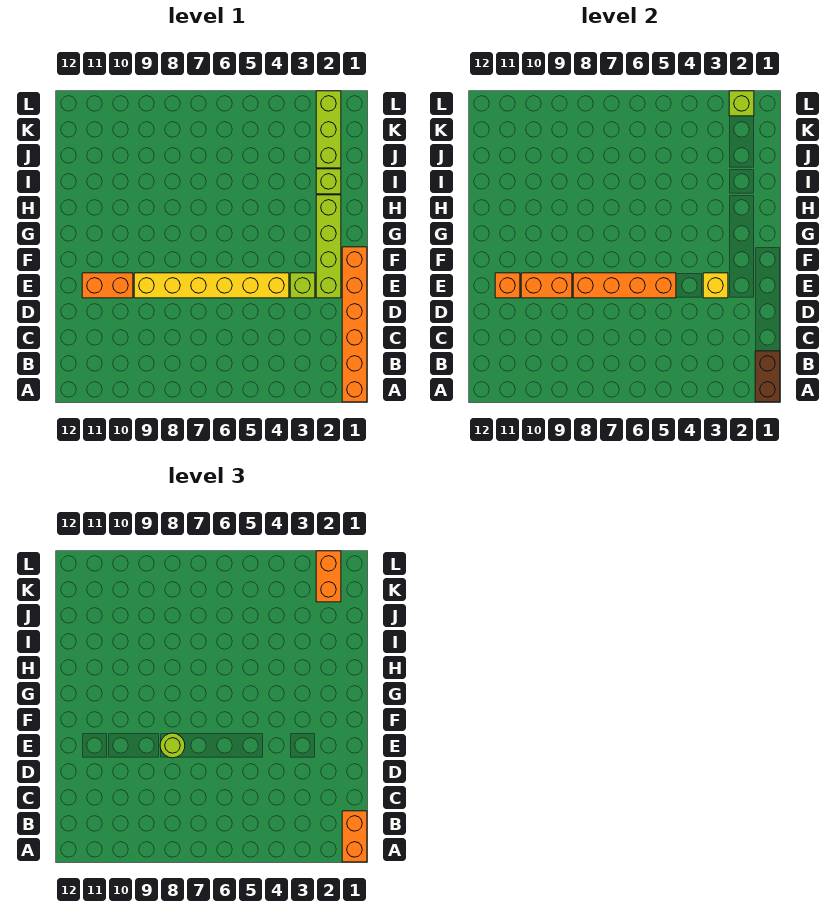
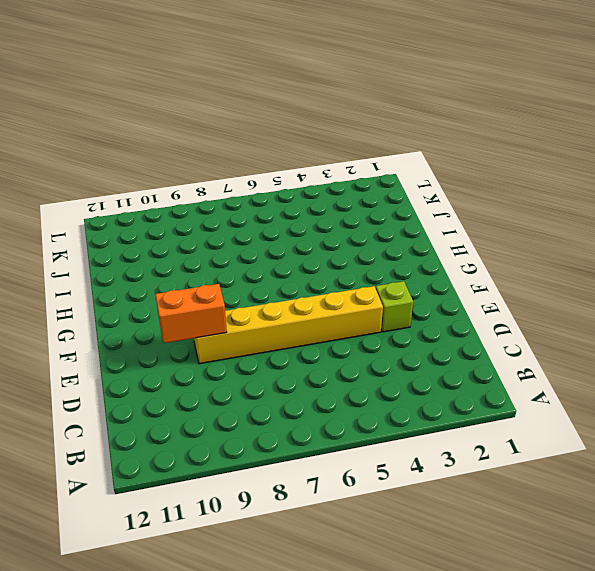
none -> orange brick A1:F1 level 1
none -> lime brick E2:H2 level 1
none -> orange brick E10:E11 level 1

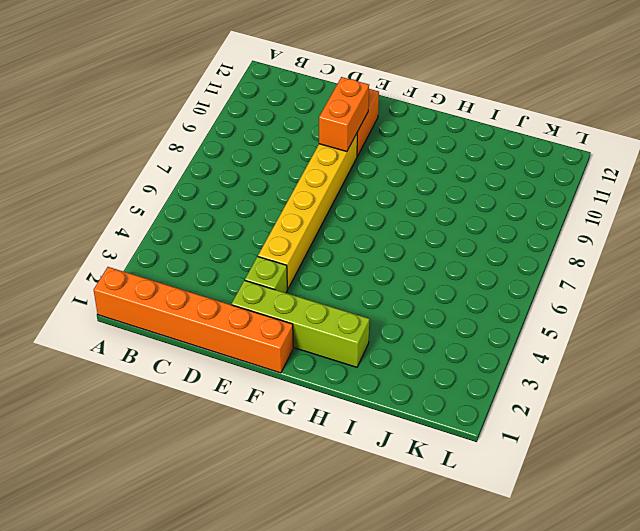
none -> lime brick I2 level 1
none -> lime brick J2:L2 level 1
none -> brown brick A1:B1 level 2

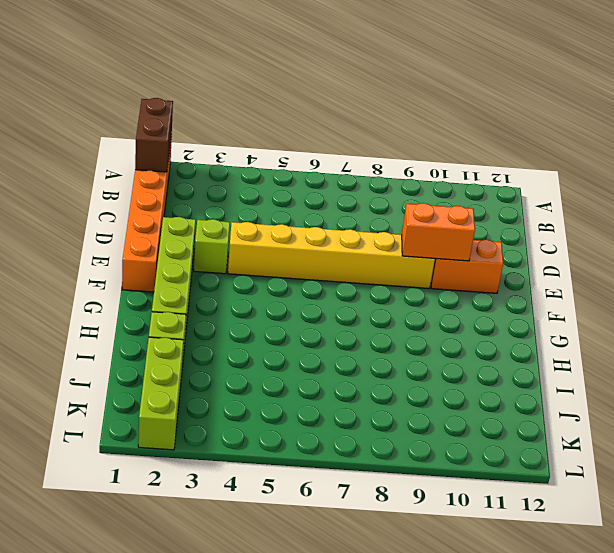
none -> yellow brick E3 level 2
none -> orange brick E5:E8 level 2
none -> orange brick E11 level 2

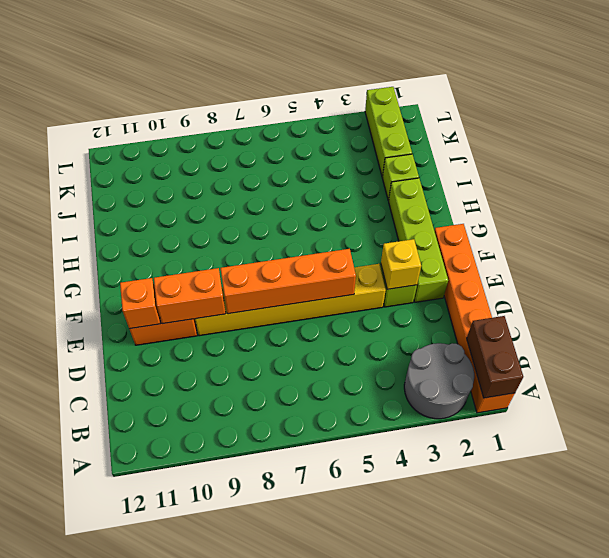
grey round brick A2:B3 level 1 -> none
none -> lime brick L2 level 2
none -> orange brick A1:B1 level 3
none -> lime round brick E8 level 3

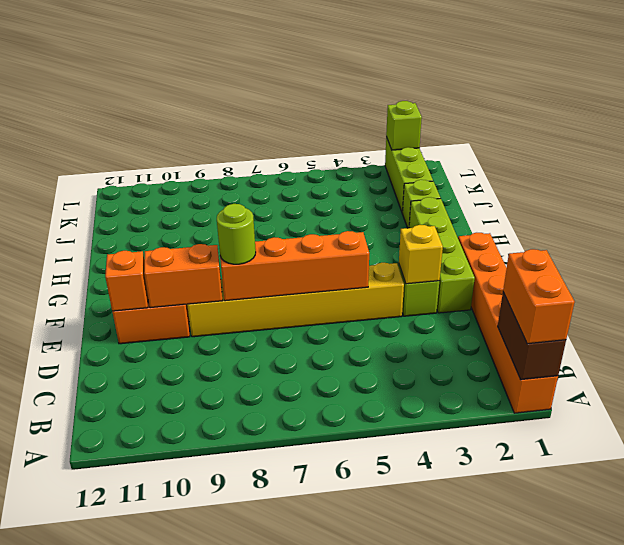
none -> orange brick K2:L2 level 3

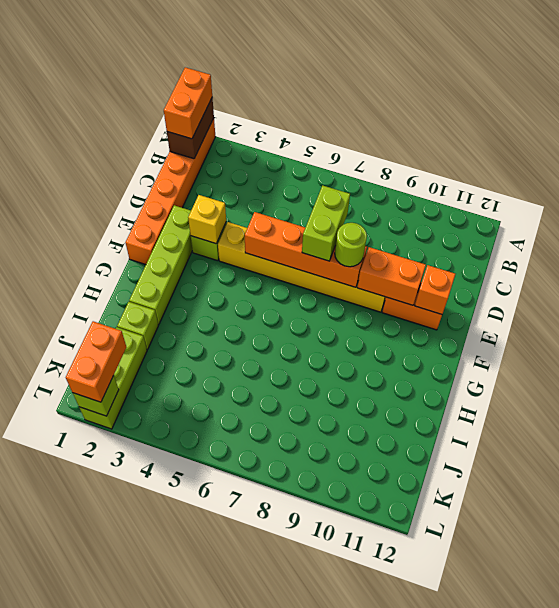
lime brick D7:E7 level 3 -> none

